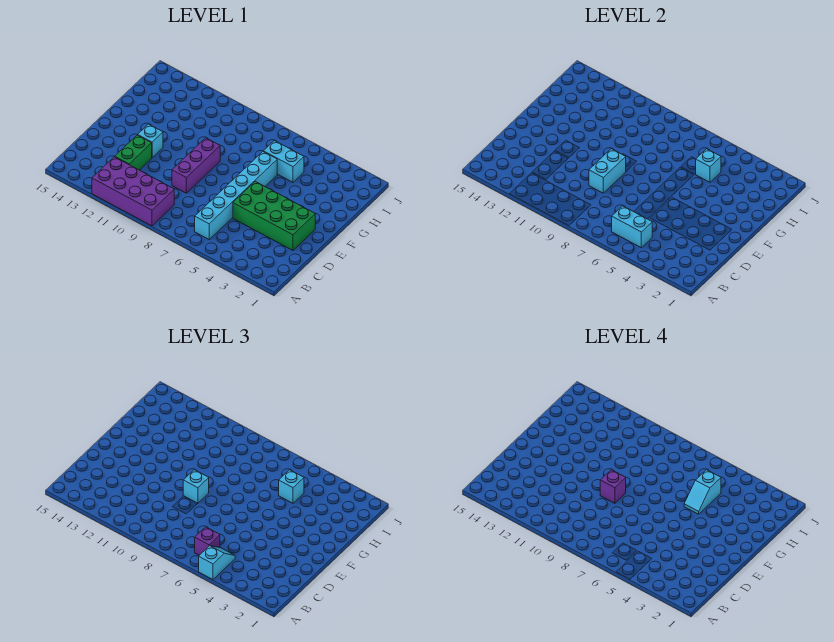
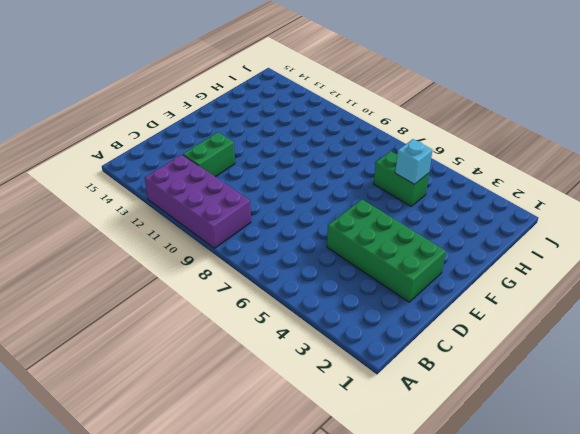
green brick H5:H6 level 1 -> cyan brick H5:H6 level 1
none -> cyan brick B6:G6 level 1
none -> purple brick D9:F9 level 1
none -> cyan brick E12 level 1

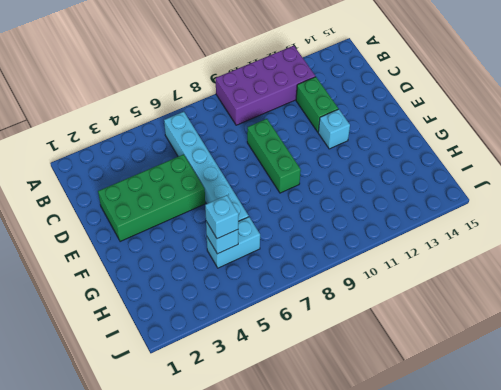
green brick D9:F9 level 1 -> purple brick D9:F9 level 1
none -> cyan brick B5:B6 level 2
none -> cyan brick D9:E9 level 2
none -> cyan slope A5:B5 level 3 top A

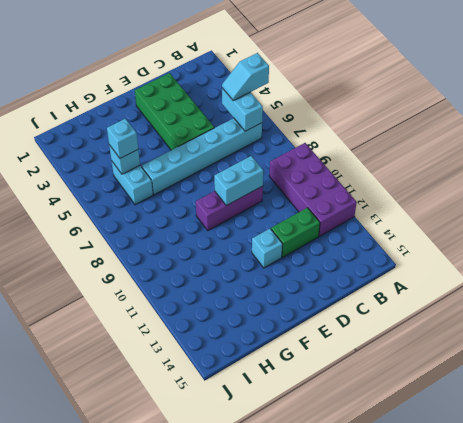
none -> purple brick B6 level 3
none -> cyan brick E9 level 3
none -> purple brick E9 level 4

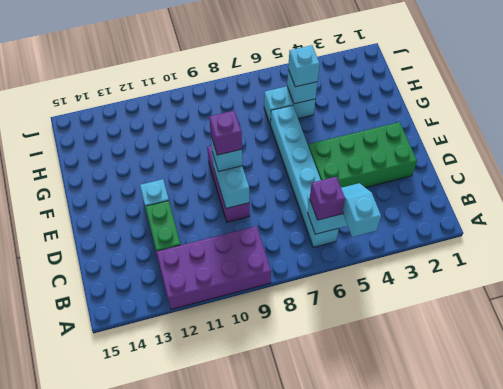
none -> cyan slope G5:H5 level 4 top H

